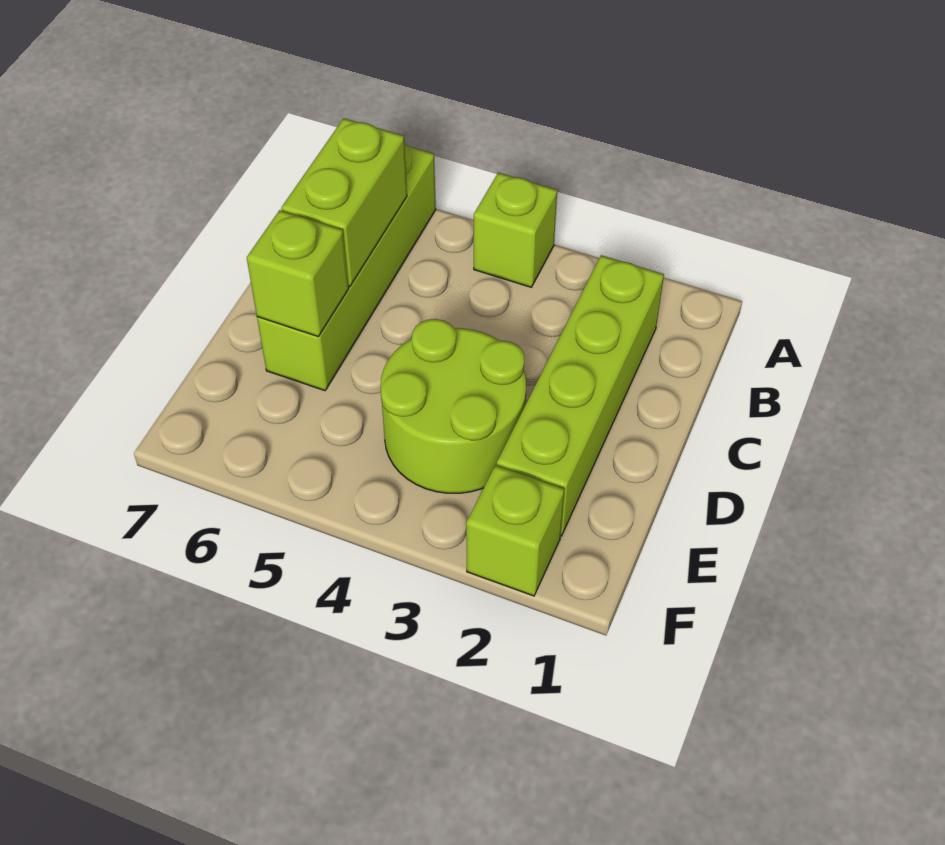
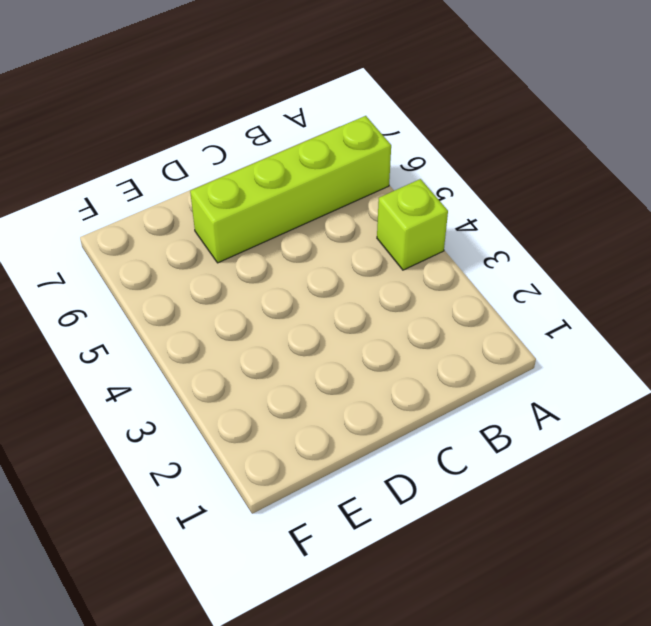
none -> lime brick B2:E2 level 1
none -> lime round brick D3:E4 level 1

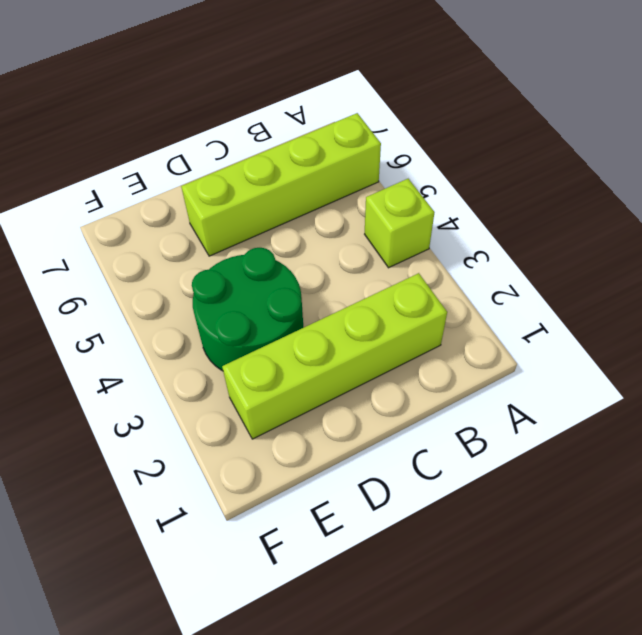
green round brick D3:E4 level 1 -> lime round brick D3:E4 level 1
none -> lime brick F2 level 1
none -> lime brick B6:C6 level 2

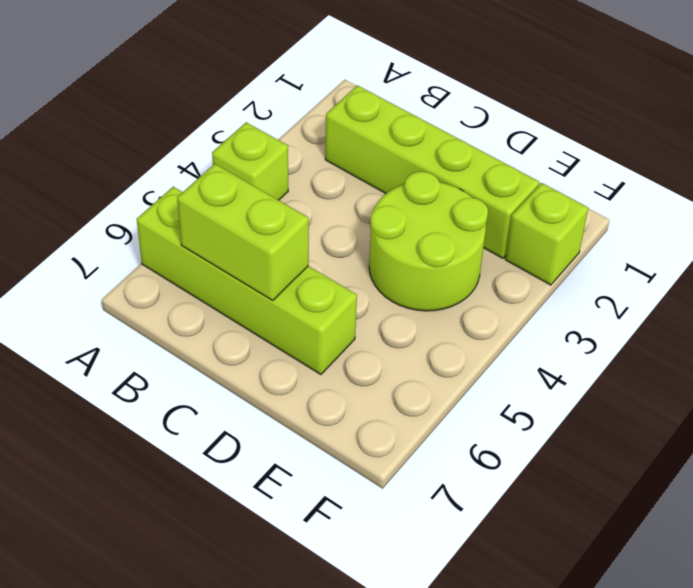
none -> lime brick D6 level 2

